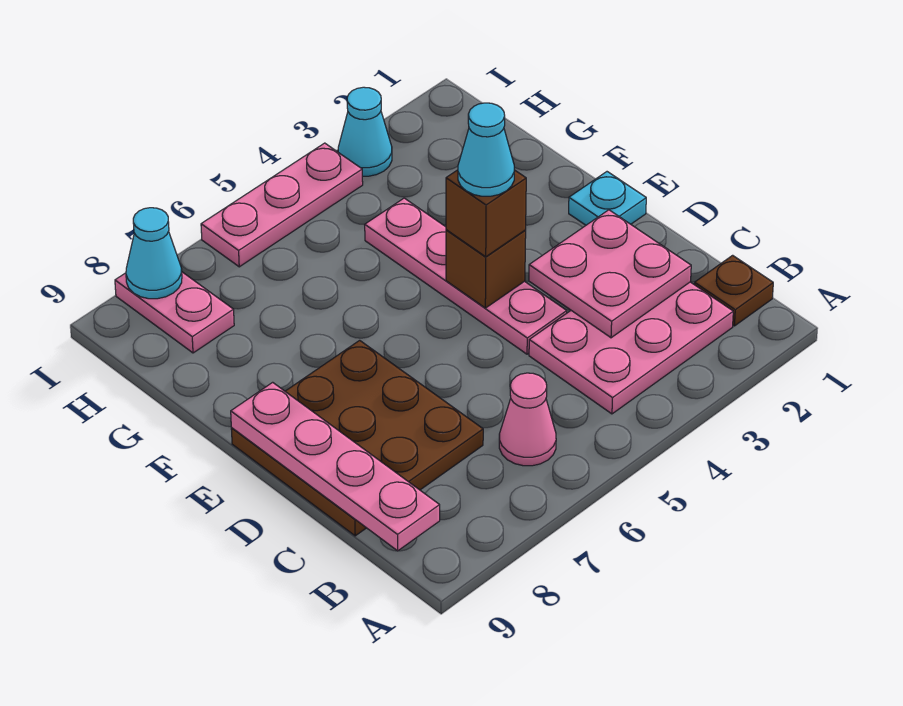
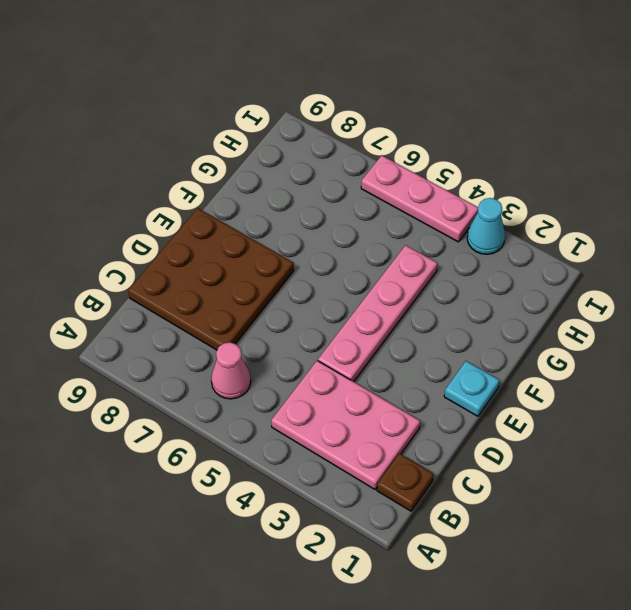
none -> pink plate H8:I8 level 1
none -> pink plate B9:E9 level 2
none -> pink plate C2:D3 level 2

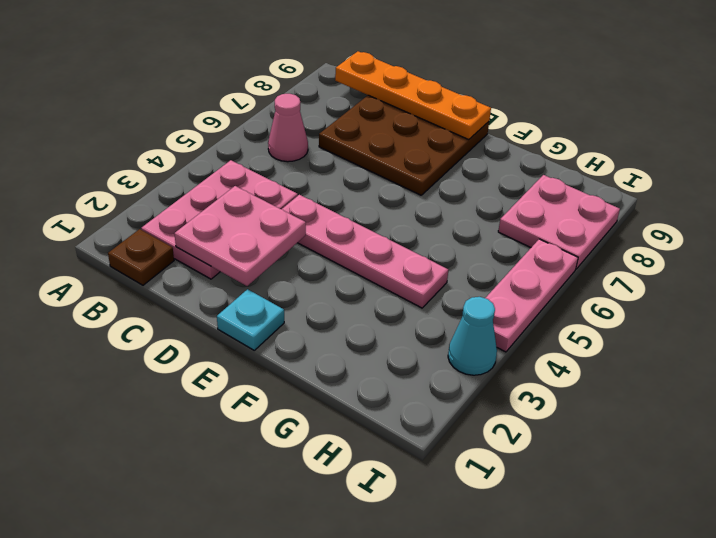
orange plate B9:E9 level 2 -> pink plate B9:E9 level 2
pink plate H7:I8 level 1 -> pink plate H8:I8 level 1
none -> brown brick E4 level 2
none -> cyan cone I8 level 2
none -> brown brick E4 level 3

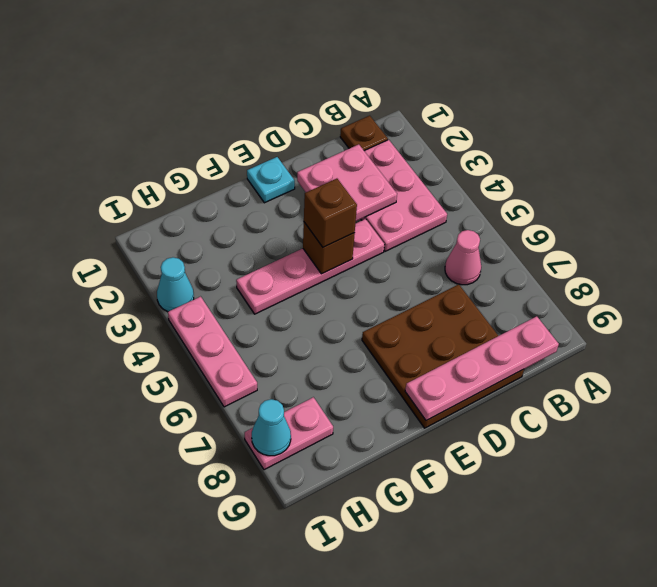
none -> cyan cone E4 level 4

